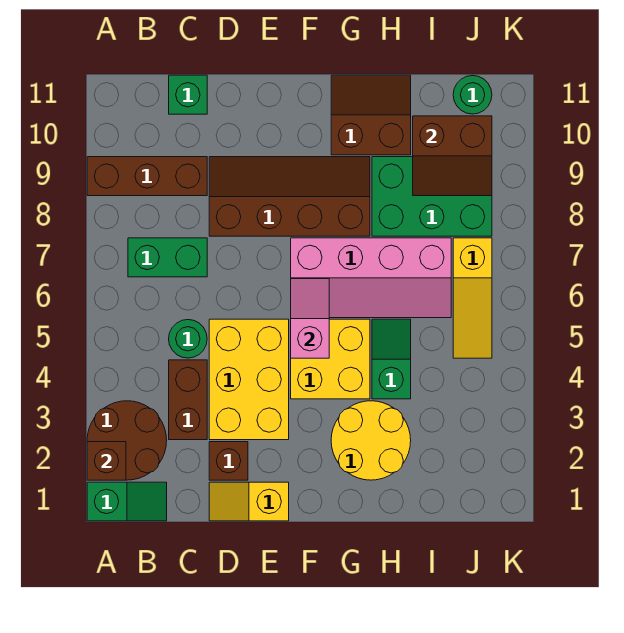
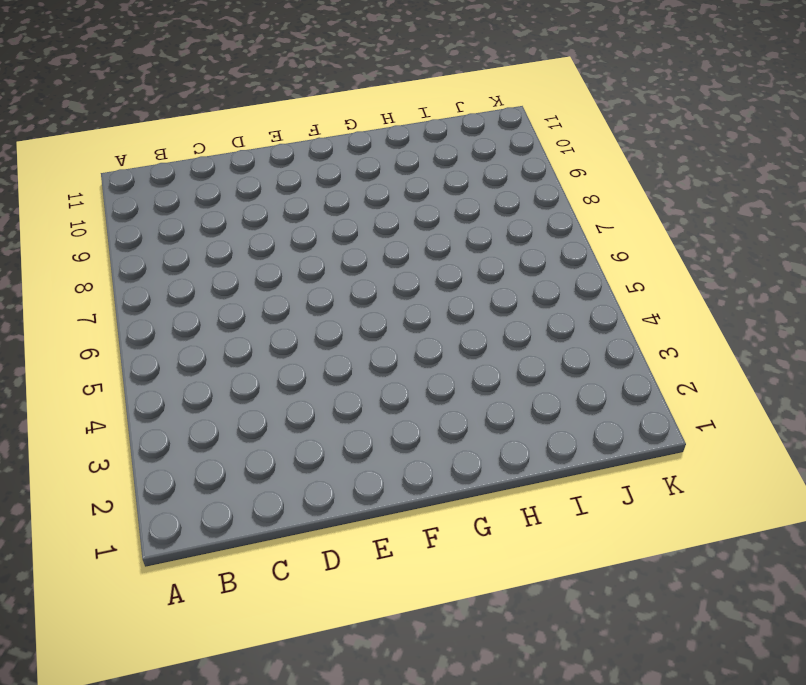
none -> green slope A1:B1 level 1 top A
none -> brown round brick A2:B3 level 1
none -> brown brick A9:C9 level 1

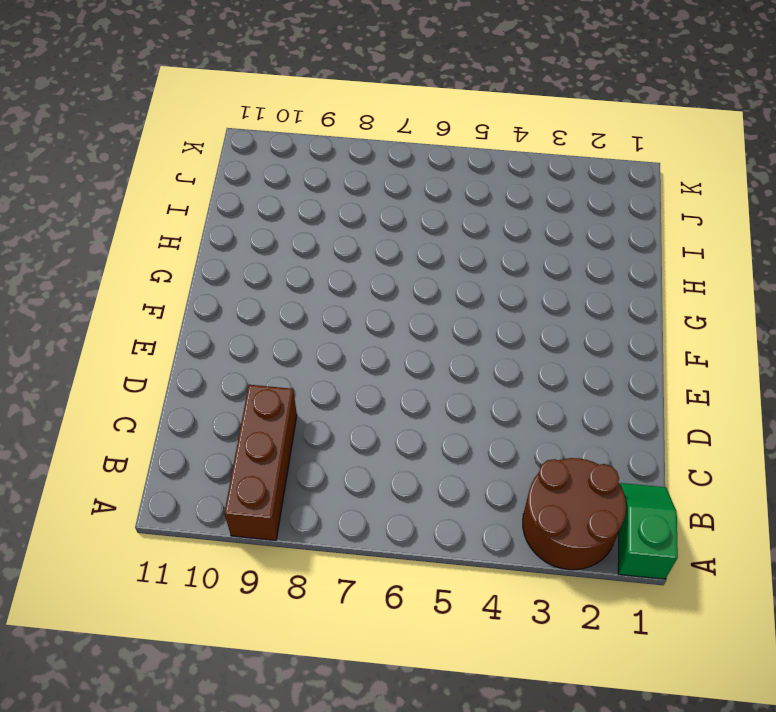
none -> green brick B7:C7 level 1
none -> brown brick C3:C4 level 1
none -> green round brick C5 level 1

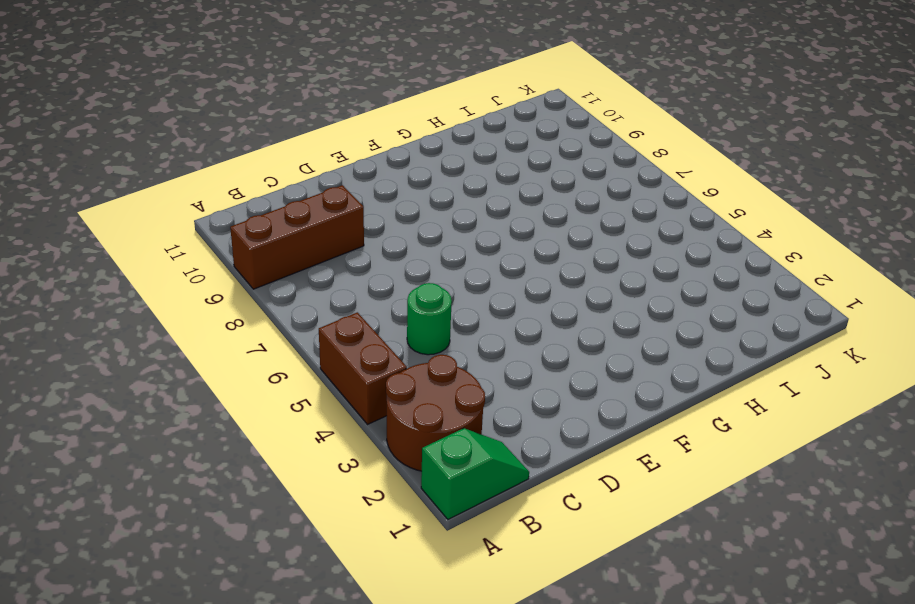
brown brick A4:A5 level 1 -> brown brick C3:C4 level 1
none -> green brick B7:C7 level 1
none -> green brick C11 level 1
none -> yellow slope D1:E1 level 1 top E

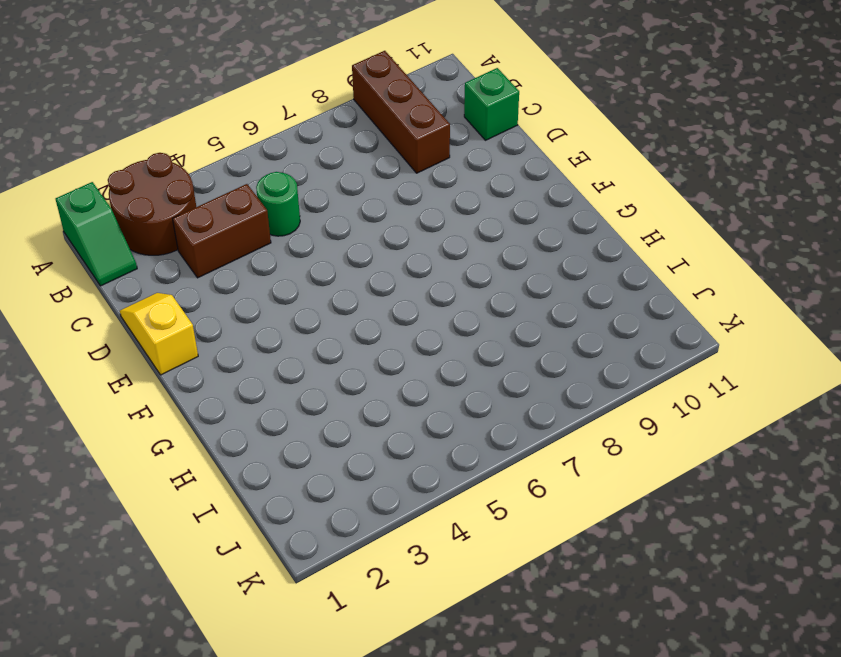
none -> green brick B7:C7 level 1
none -> brown brick D2 level 1
none -> yellow brick D3:E5 level 1

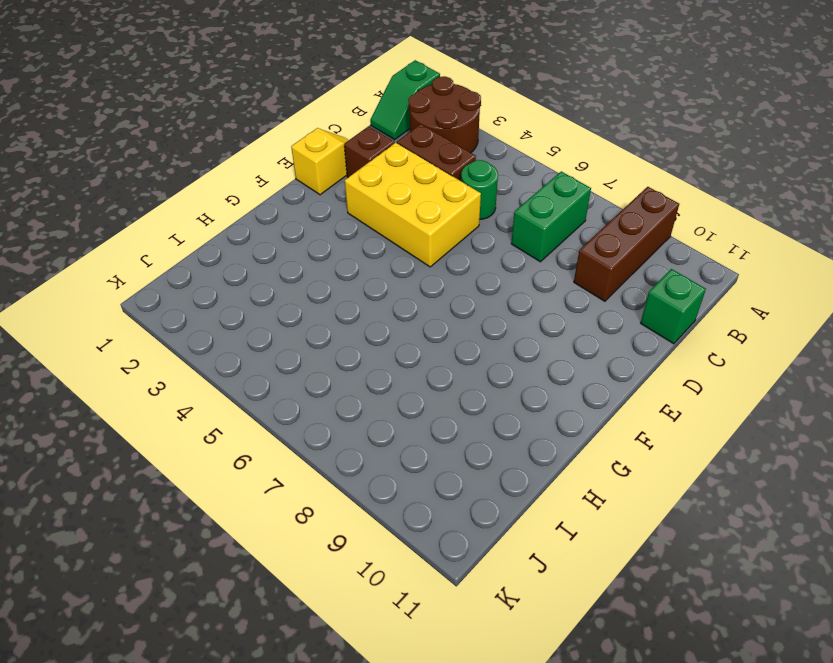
none -> brown slope D8:G9 level 1 top 8
none -> yellow brick F4:G5 level 1
none -> pink slope F6:I7 level 1 top 7

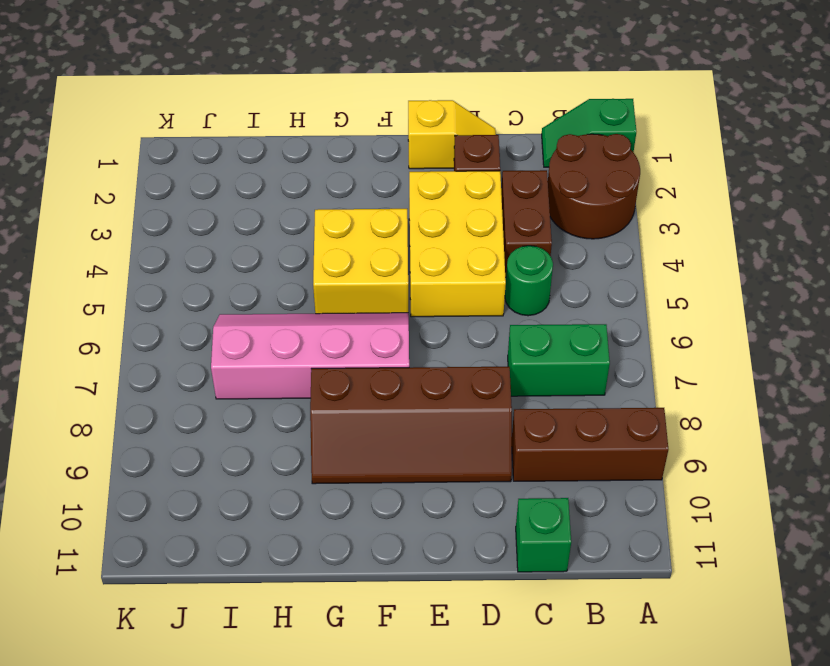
none -> yellow round brick G2:H3 level 1
none -> brown slope G10:H11 level 1 top 10
none -> green slope H4:H5 level 1 top 4

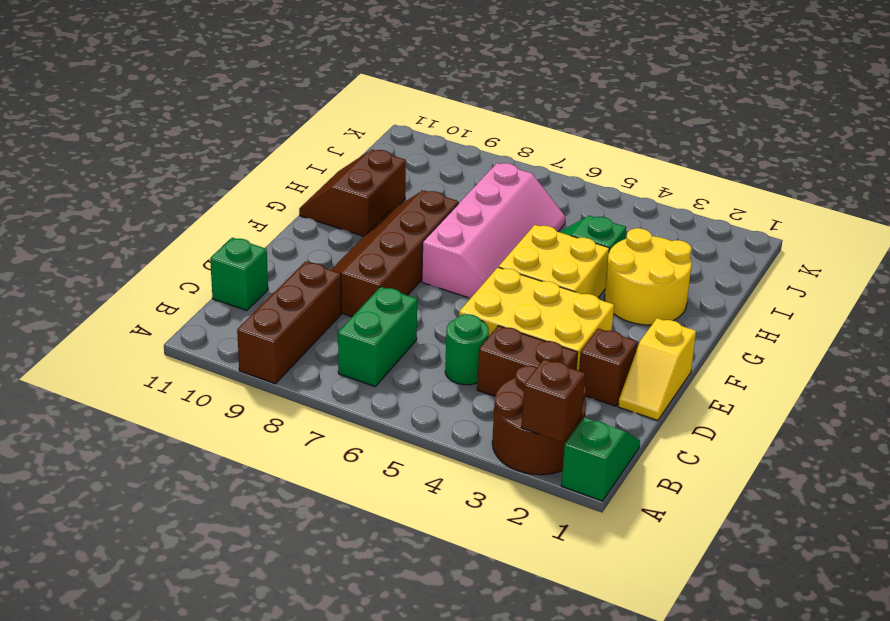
none -> green brick H8:J9 level 1
none -> yellow slope J5:J7 level 1 top 7
none -> green round brick J11 level 1

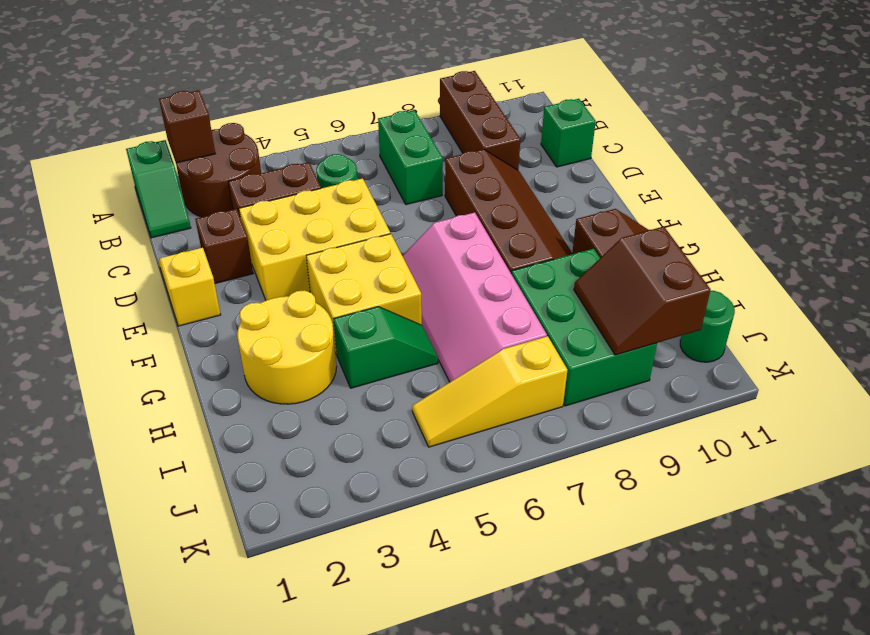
none -> pink slope F5:F6 level 2 top 5

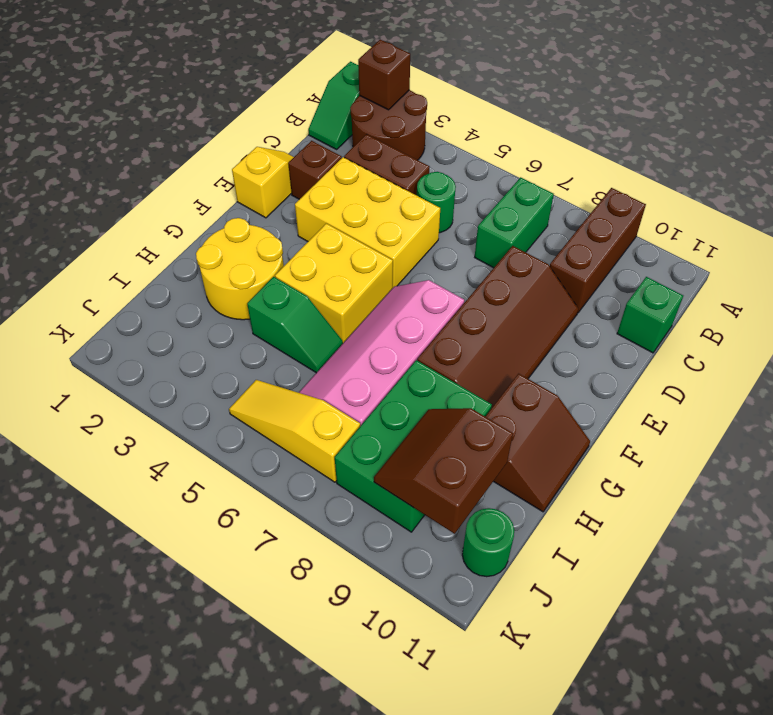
none -> pink slope F5:F6 level 2 top 5

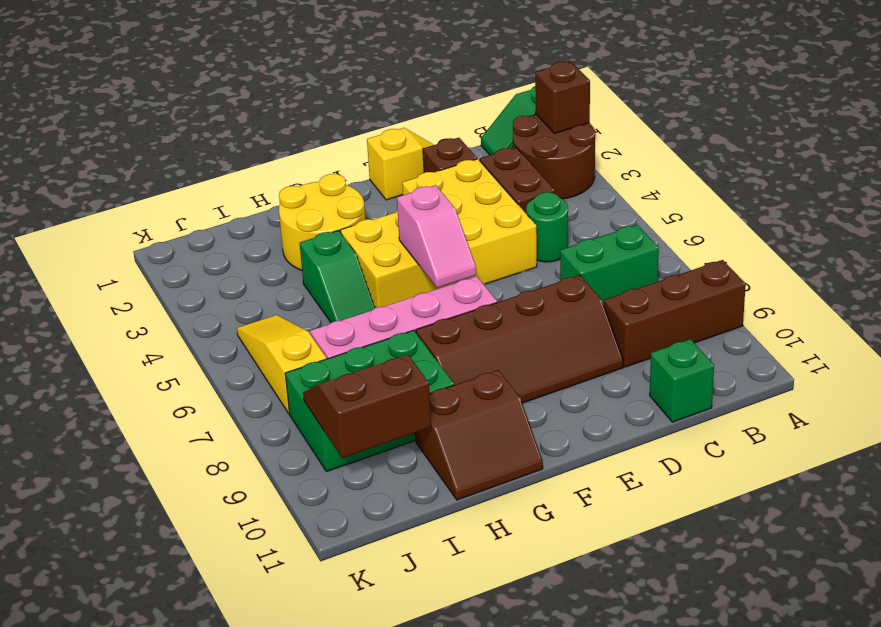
none -> green round brick J11 level 1

